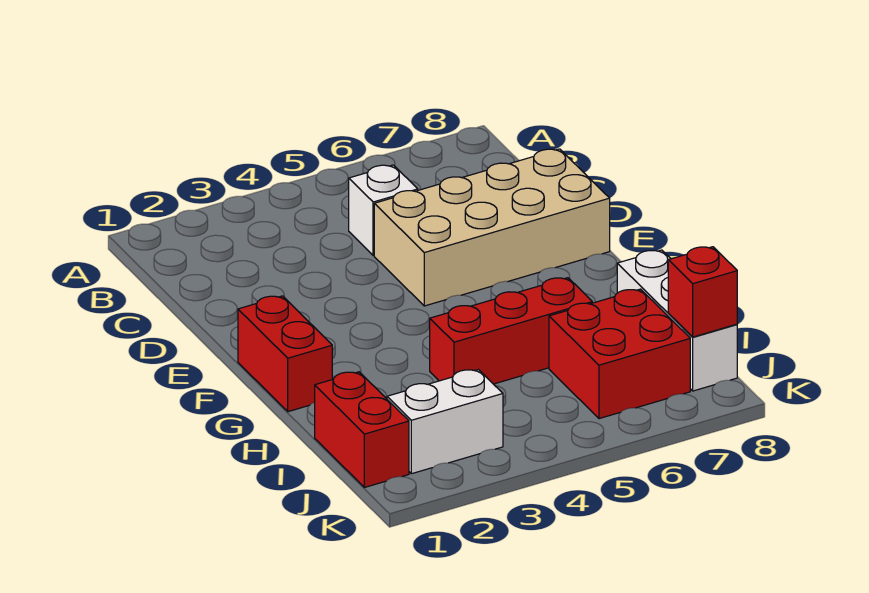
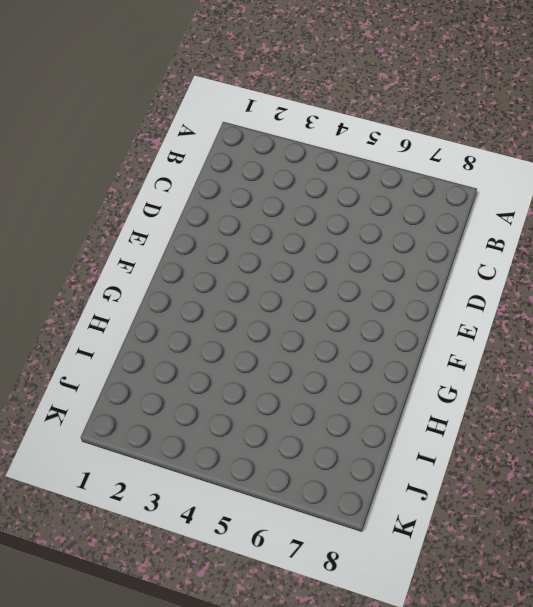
none -> white brick C5 level 1
none -> tan brick D5:E8 level 1

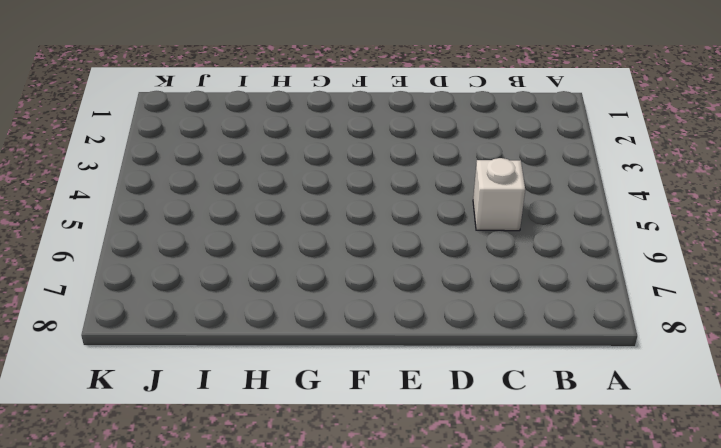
none -> tan brick D5:E8 level 1
none -> red brick F1:G1 level 1

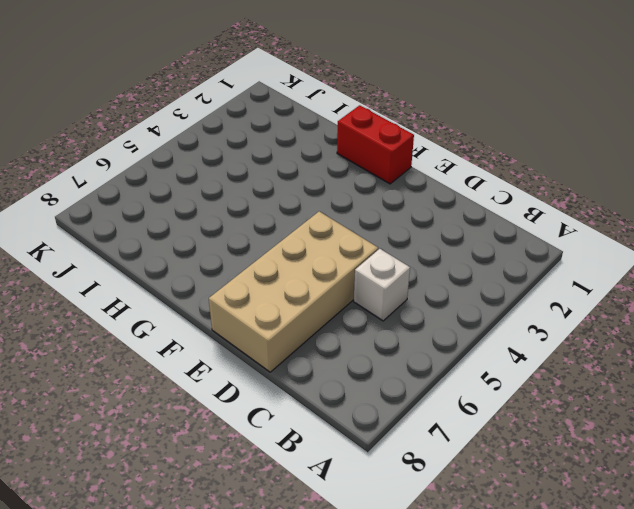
none -> red brick H4:H6 level 1
none -> white brick H8:J8 level 1

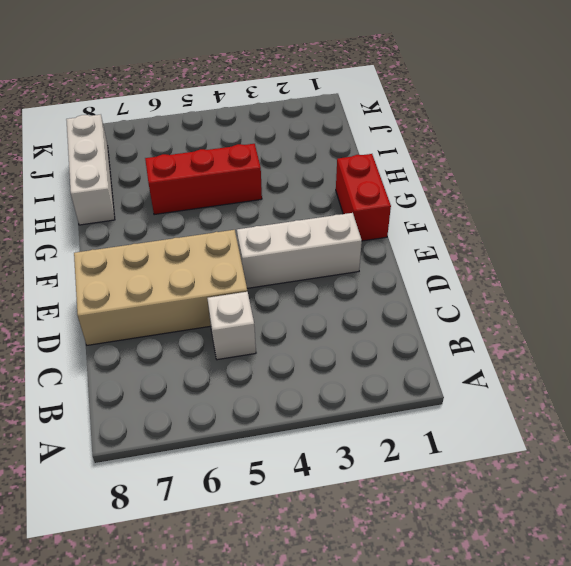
white brick E2:E4 level 1 -> none
none -> red brick I1:J1 level 1
none -> red brick I6:J7 level 1

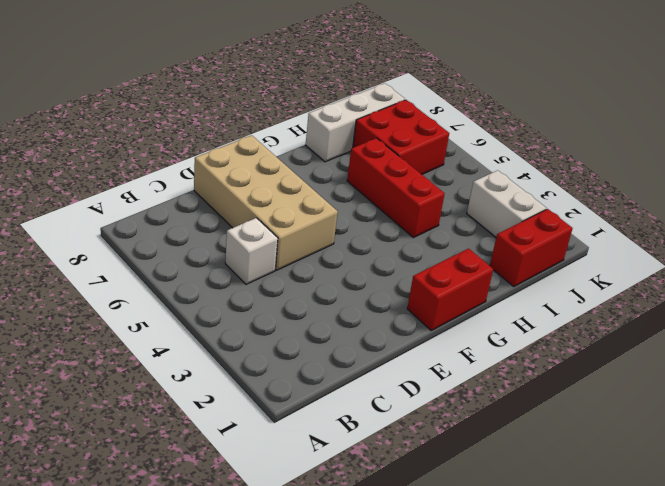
none -> red brick J8 level 2

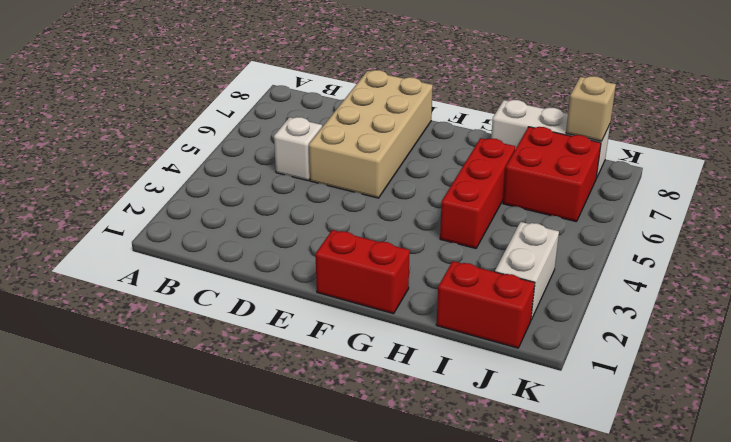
tan brick J8 level 2 -> red brick J8 level 2

